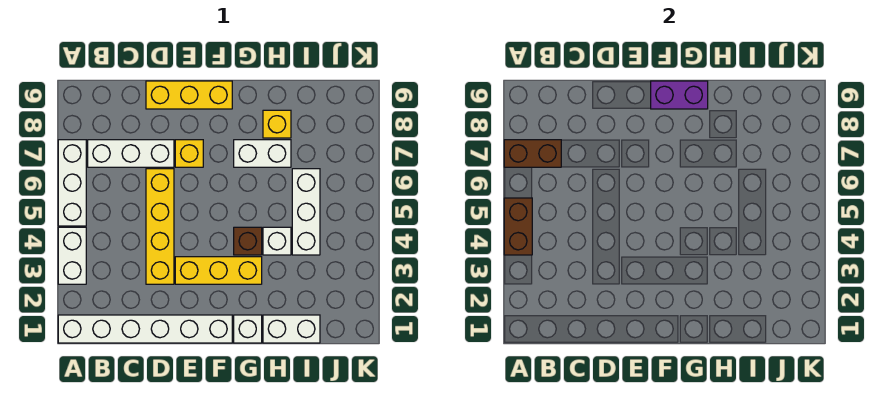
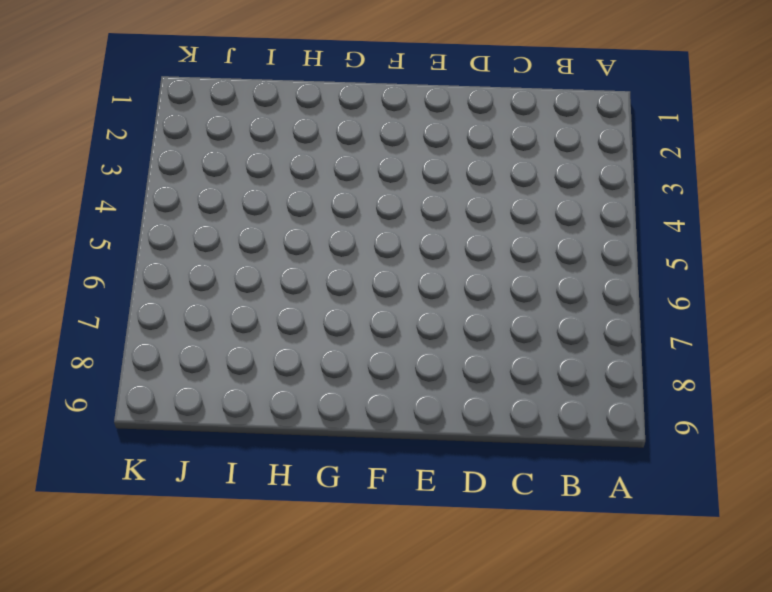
none -> white brick A1:F1 level 1
none -> white brick A3:A4 level 1
none -> white brick A5:A7 level 1

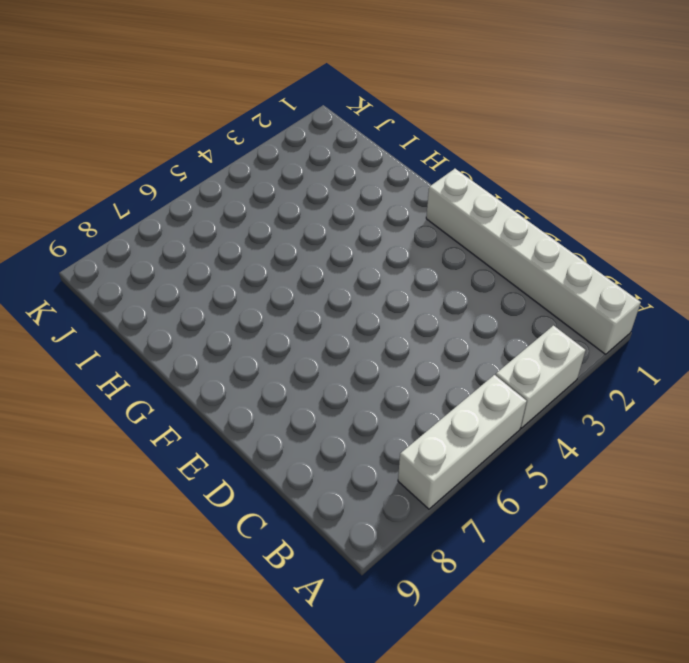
none -> white brick B7:D7 level 1
none -> yellow brick D3:D6 level 1
none -> yellow brick D9:F9 level 1

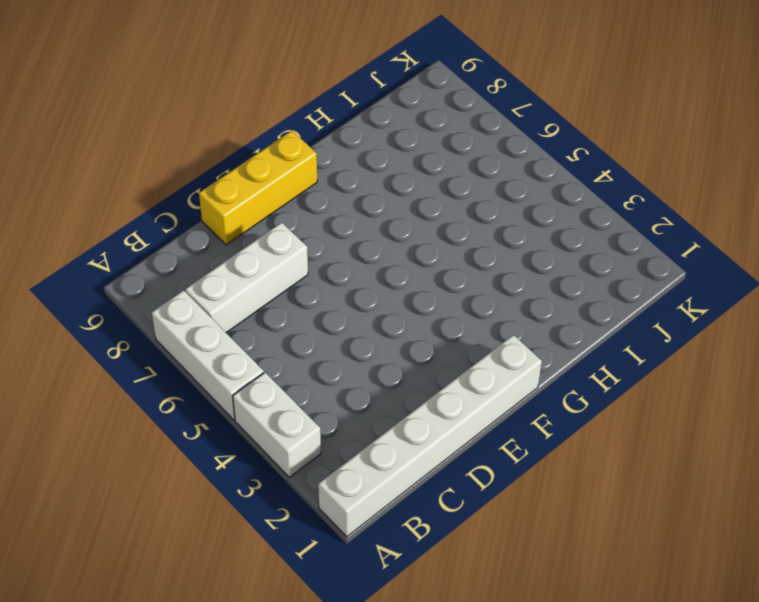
none -> yellow brick D3:D6 level 1
none -> yellow brick E3:G3 level 1
none -> yellow brick E7 level 1

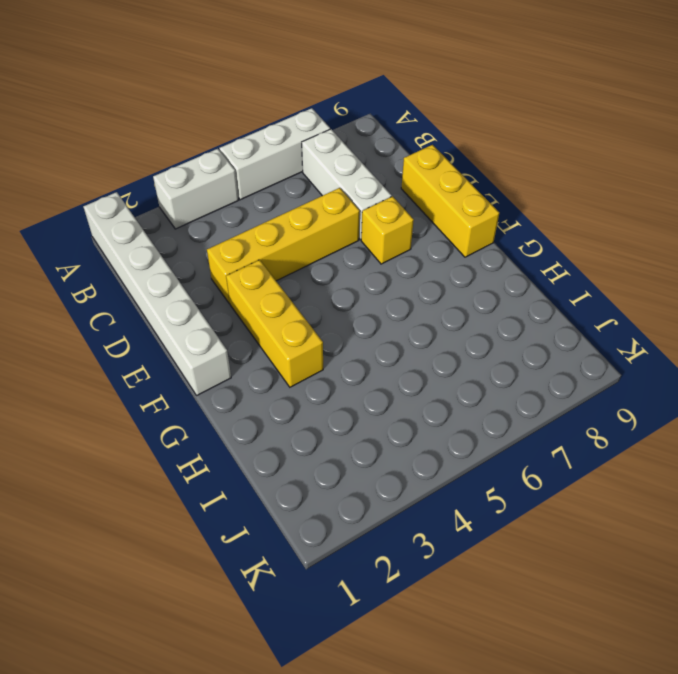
none -> white brick G1 level 1
none -> brown brick G4 level 1
none -> white brick G7:H7 level 1

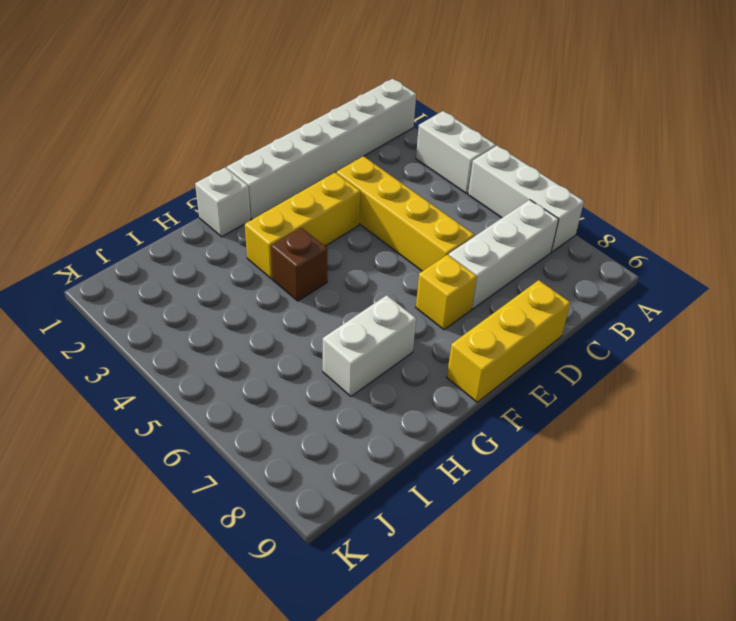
none -> white brick H1:I1 level 1
none -> white brick H4 level 1
none -> yellow brick H8 level 1

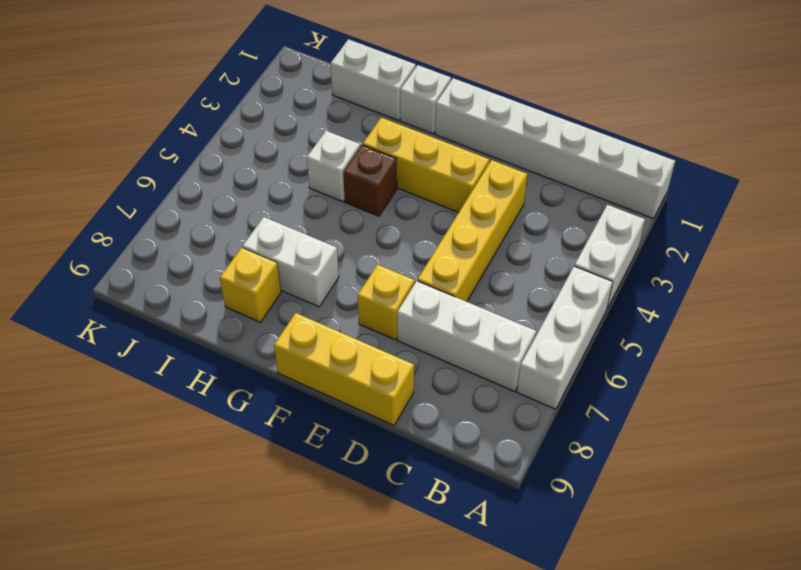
none -> white brick I4:I6 level 1
none -> brown brick A4:A5 level 2
none -> brown brick A7:B7 level 2

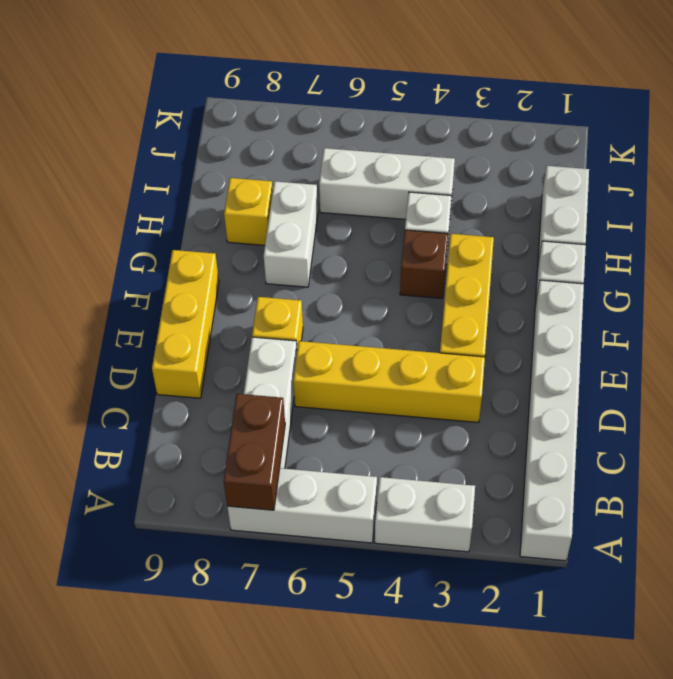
none -> brown brick A4:A5 level 2
none -> purple brick F9:G9 level 2

